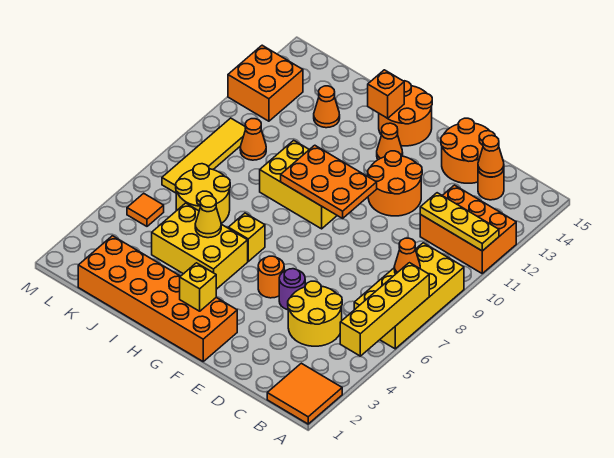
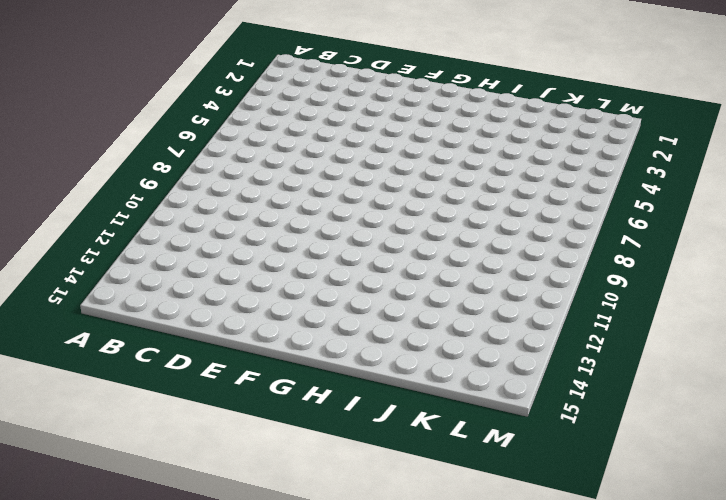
none -> orange tile A1:B2 level 1
none -> yellow brick A6:B9 level 1
none -> orange brick A11:C12 level 1

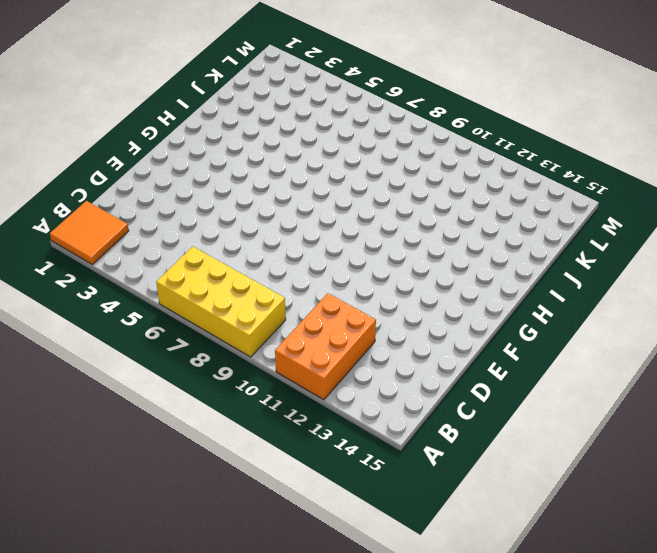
none -> yellow round brick C4:D5 level 1
none -> orange round brick C14 level 1
none -> orange round brick D14:E15 level 1

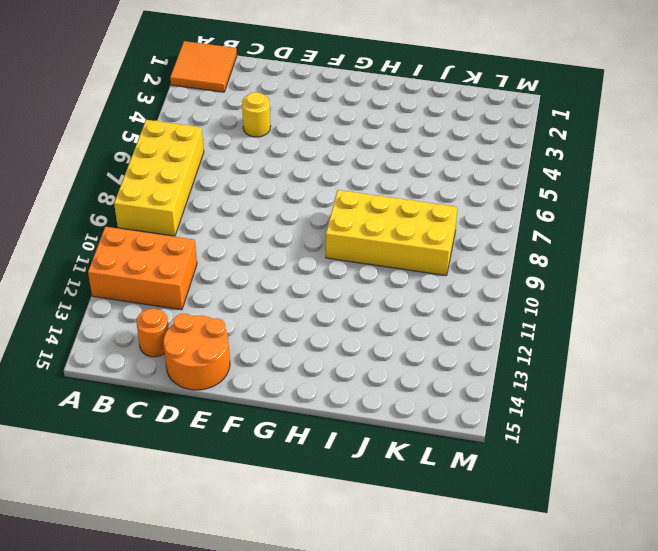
yellow round brick D4 level 1 -> yellow round brick C4:D5 level 1
yellow brick H8:K9 level 1 -> yellow brick G9:I10 level 1
none -> purple round brick E5 level 1
none -> orange round brick E11:F12 level 1
none -> orange brick F1:K2 level 1

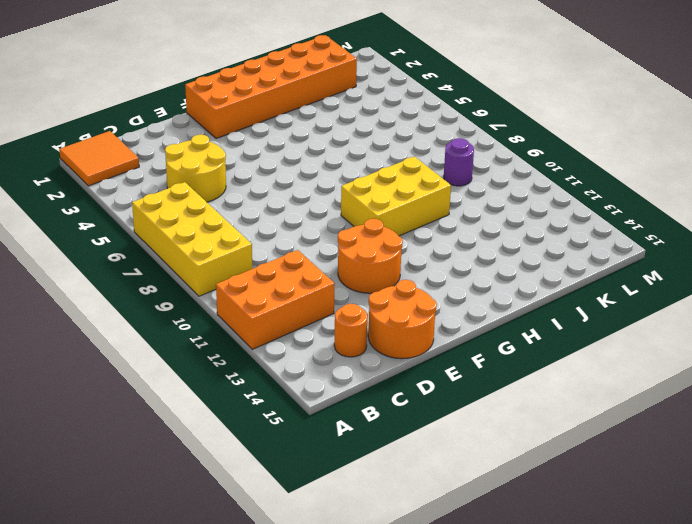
purple round brick K9 level 1 -> purple round brick E5 level 1
none -> orange round brick F5 level 1
none -> orange cone G13 level 1
none -> orange round brick G14:H15 level 1

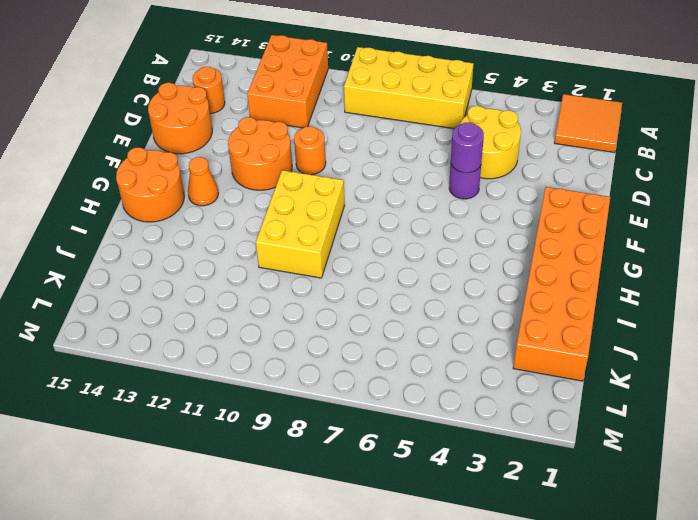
purple round brick E5 level 2 -> none
orange round brick E10 level 1 -> orange round brick F5 level 1
none -> yellow brick H4:J5 level 1
none -> yellow brick H6 level 1
none -> yellow round brick J6:K7 level 1

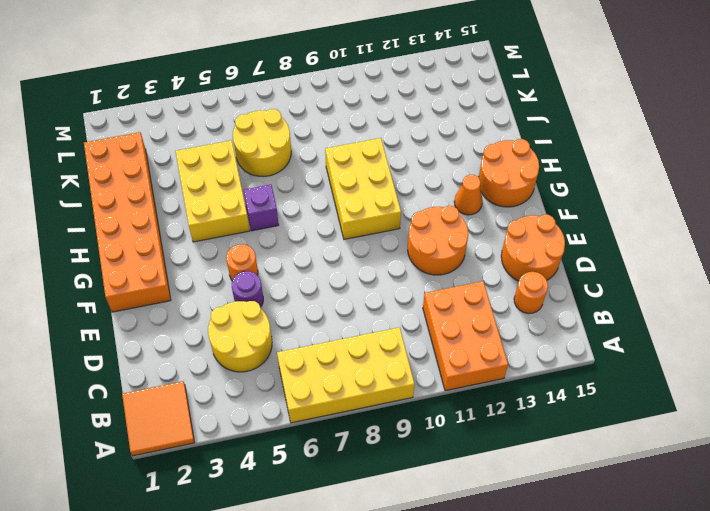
purple brick H6 level 1 -> yellow brick H6 level 1
none -> orange cone J13 level 1
none -> orange cone K10 level 1
none -> orange tile L5 level 1

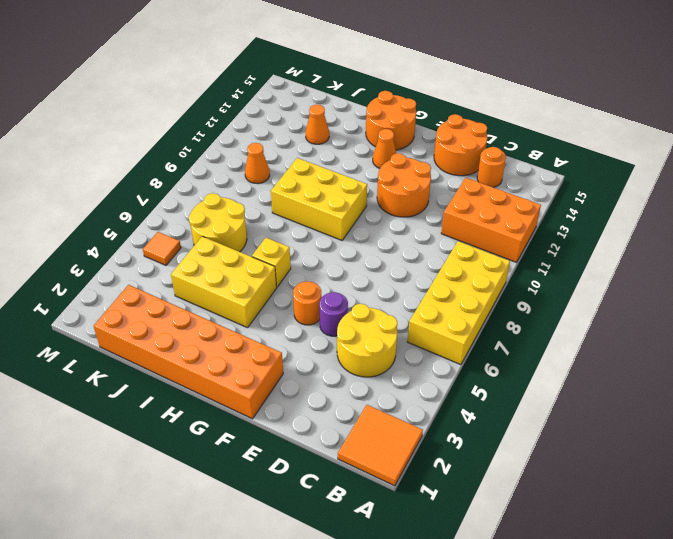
none -> yellow tile L7:L10 level 1
none -> orange brick L12:M13 level 1
none -> yellow brick A4:A7 level 2

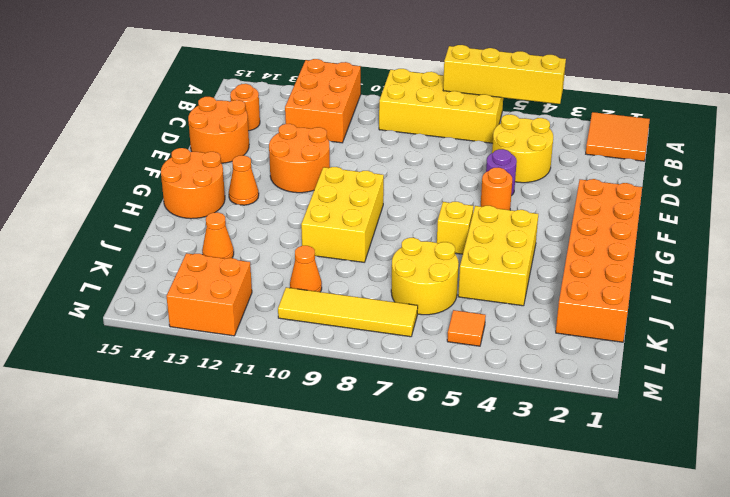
none -> yellow plate A11:C11 level 2
none -> orange cone B8 level 2
none -> orange cone C14 level 2

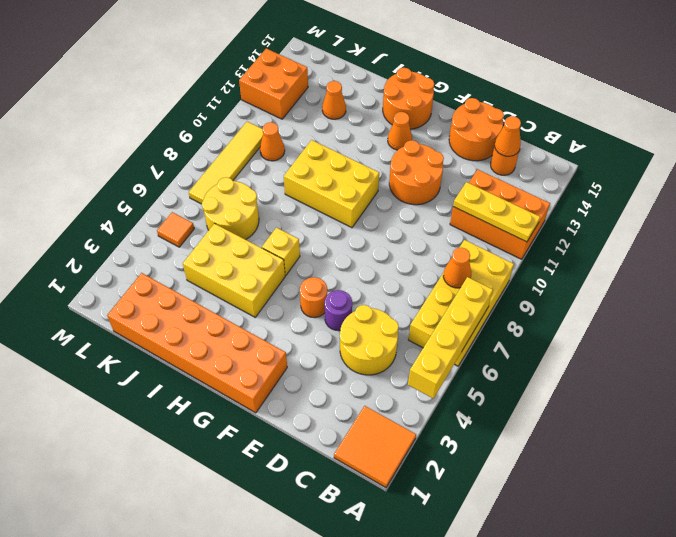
none -> orange plate F9:H10 level 2
none -> yellow brick G2 level 2
none -> orange brick H14 level 2

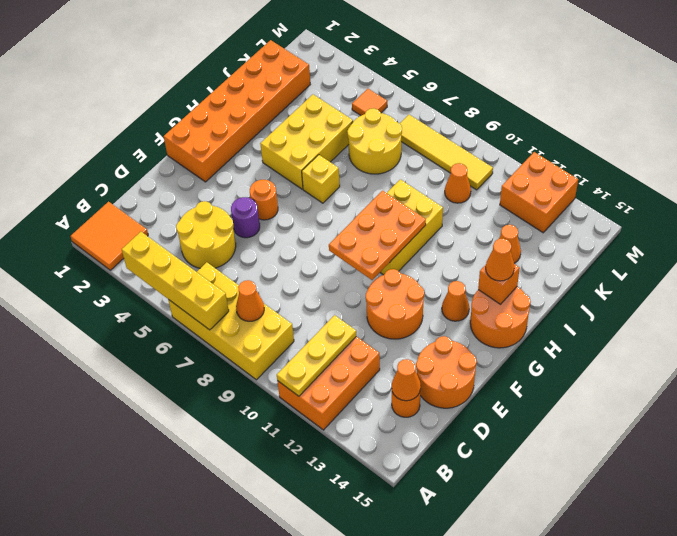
orange cone H14 level 3 -> none
none -> yellow brick G2 level 2
none -> yellow cone I5 level 2

